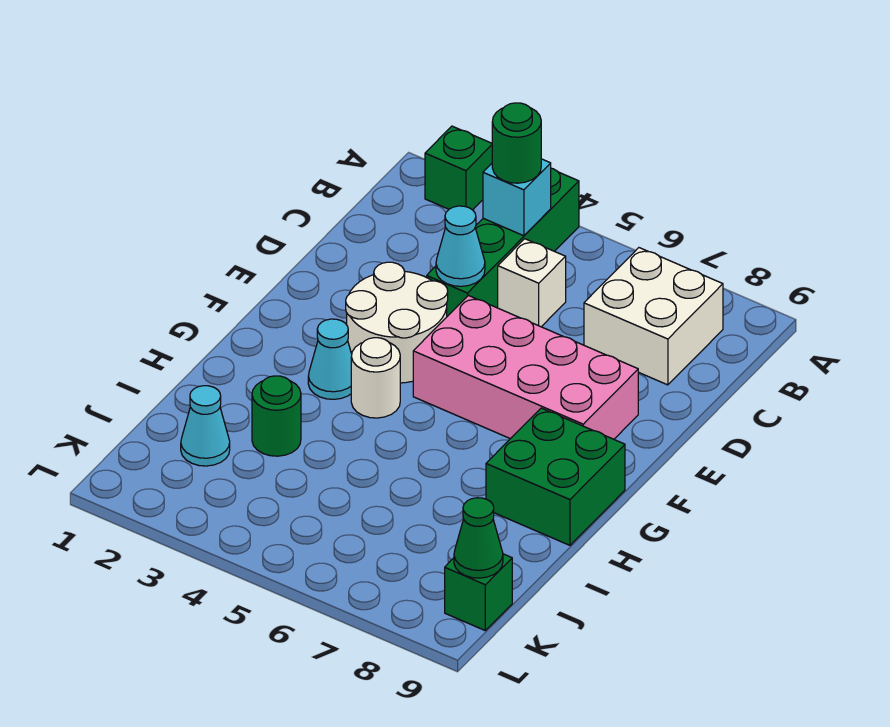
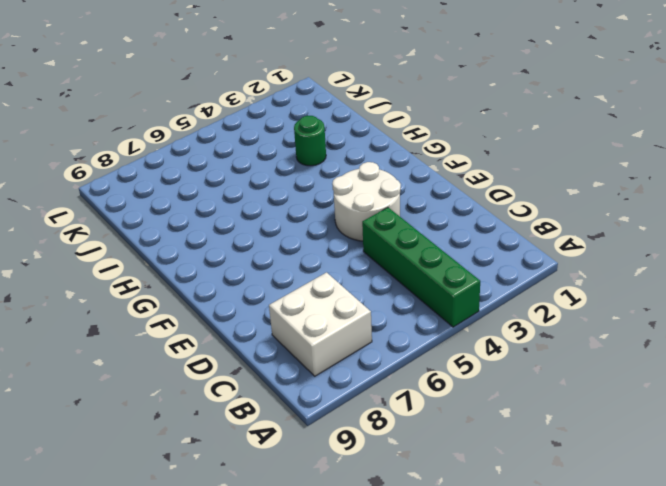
none -> green brick A2 level 1
none -> white brick C5 level 1
none -> pink brick E5:F8 level 1

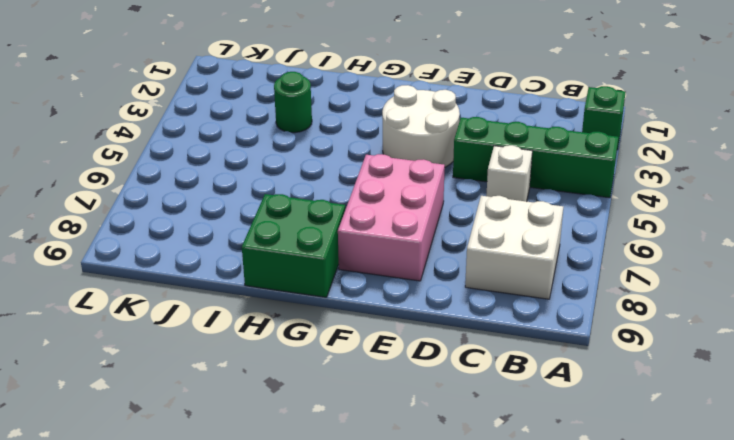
pink brick E6:F8 level 1 -> pink brick E5:F8 level 1
none -> cyan cone G3 level 1
none -> white round brick G4 level 1
none -> cyan cone J2 level 1

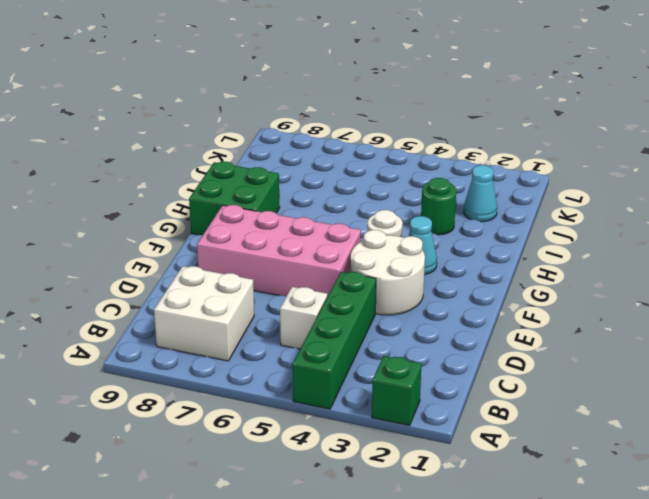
none -> green brick K9 level 1
none -> cyan brick B4 level 2
none -> cyan cone D4 level 2

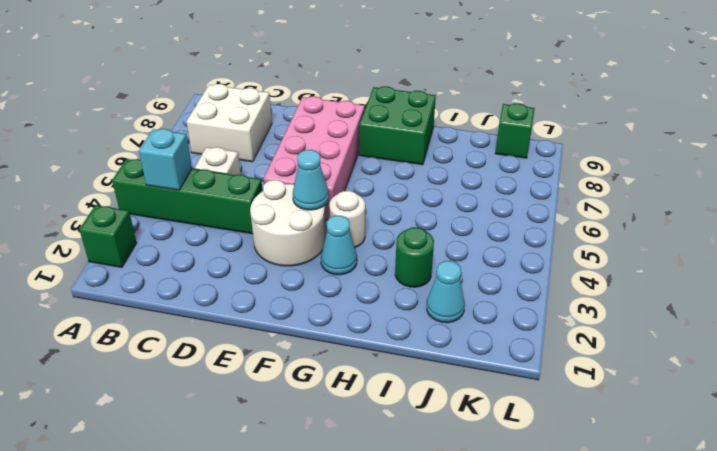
cyan cone F4 level 2 -> cyan cone D4 level 2
none -> green cone K9 level 2
none -> green round brick B4 level 3

